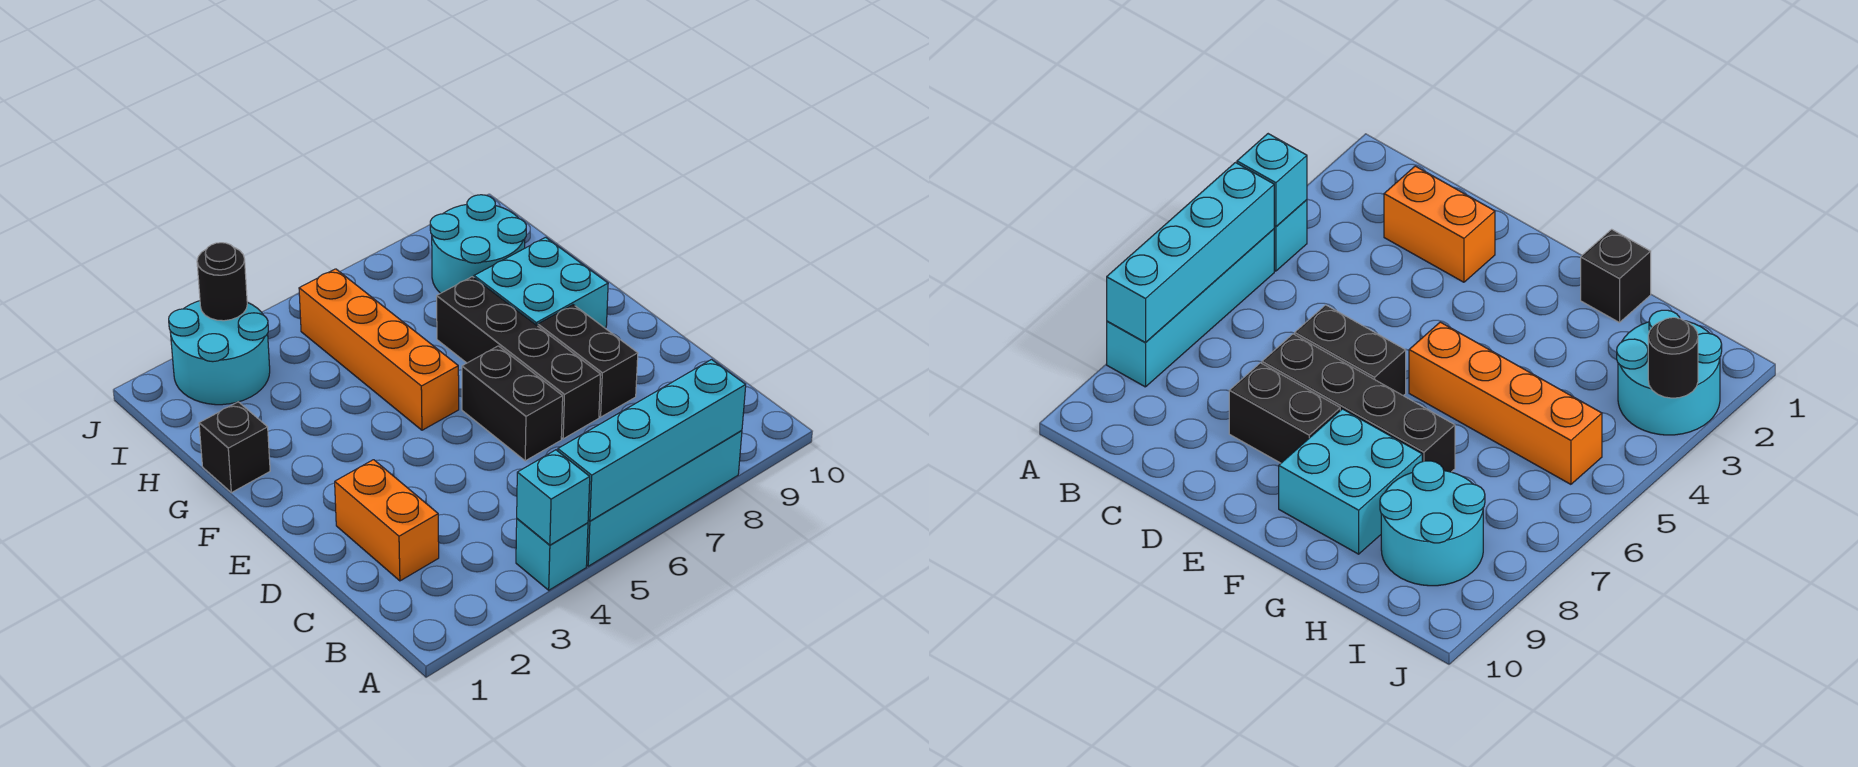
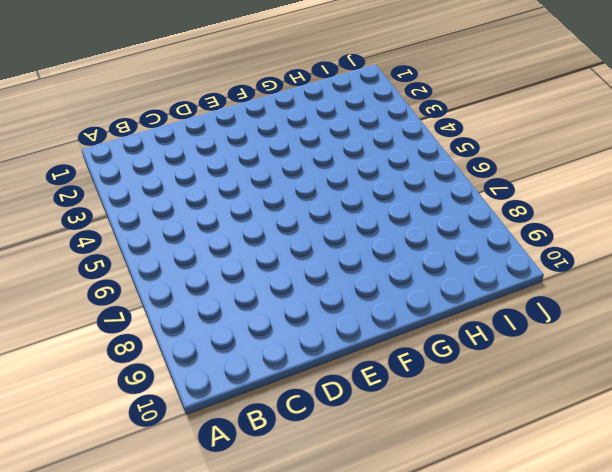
none -> cyan brick A4 level 1
none -> cyan brick A5:A8 level 1
none -> orange brick C2:D2 level 1

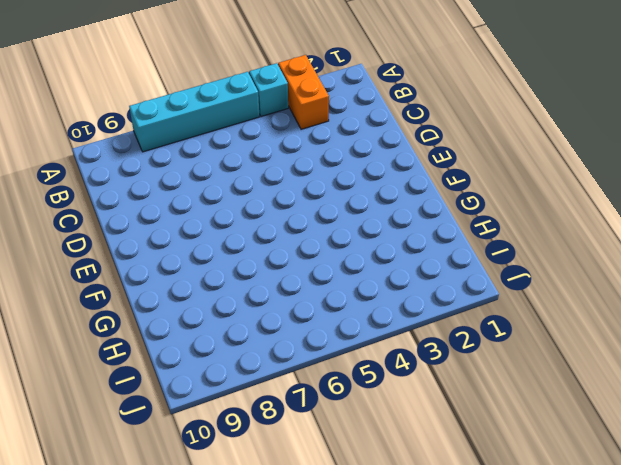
orange brick A3:B3 level 1 -> orange brick C2:D2 level 1
none -> black brick D6:E6 level 1
none -> black brick D7:G7 level 1
none -> black brick D8:E8 level 1

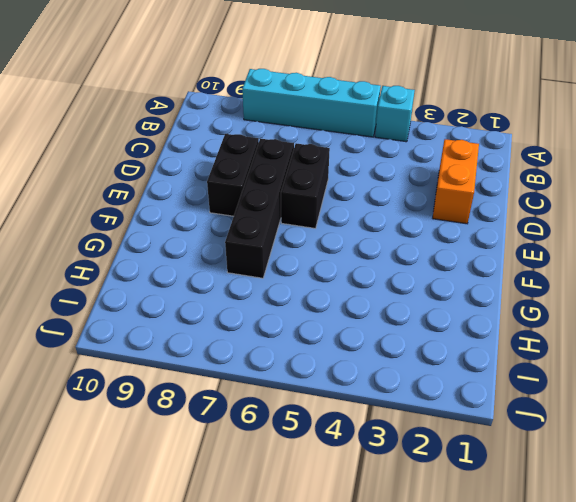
none -> orange brick F5:I5 level 1
none -> cyan brick F8:G9 level 1
none -> black brick G1 level 1

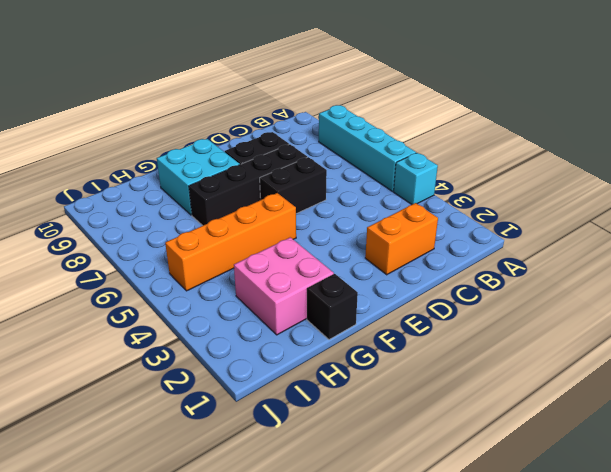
pink brick G2:H3 level 1 -> none
none -> cyan round brick H8:I9 level 1
none -> cyan round brick I2:J3 level 1
none -> cyan brick A4 level 2

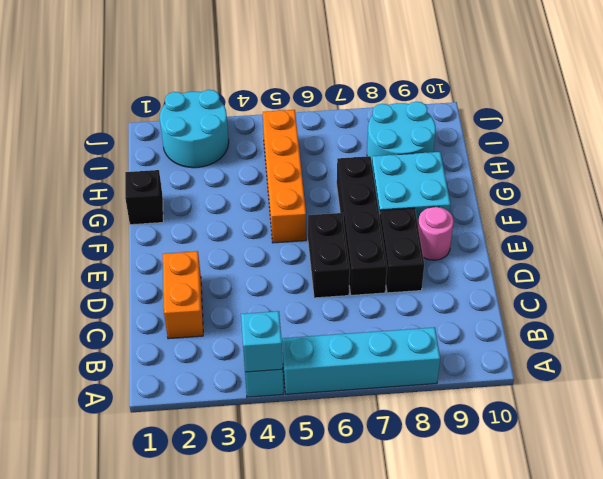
pink round brick E9 level 1 -> none
none -> cyan brick A5:A8 level 2
none -> black round brick J3 level 2

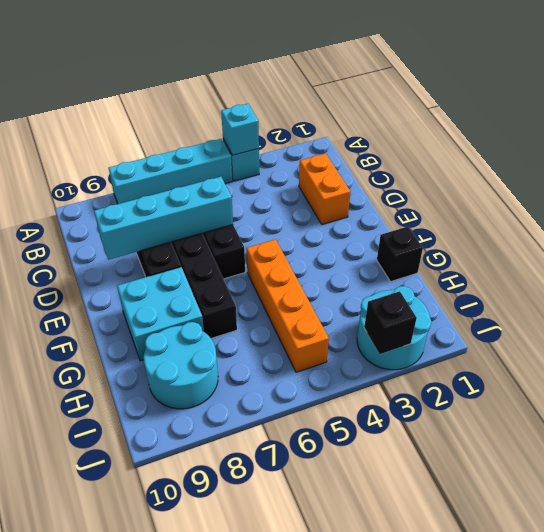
cyan brick D6:D9 level 2 -> cyan brick A5:A8 level 2
black brick J3 level 2 -> black round brick J3 level 2

